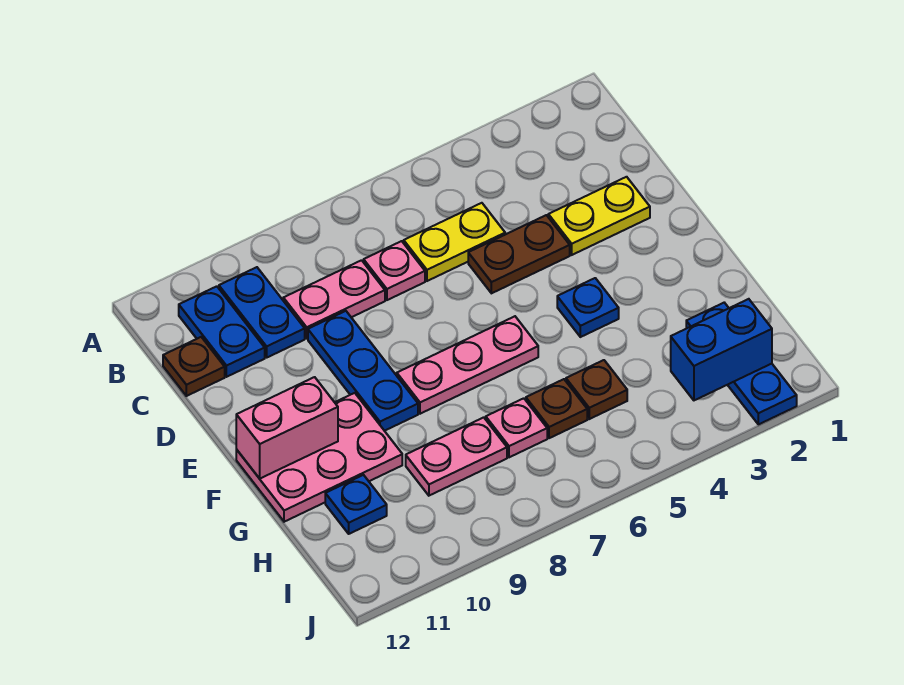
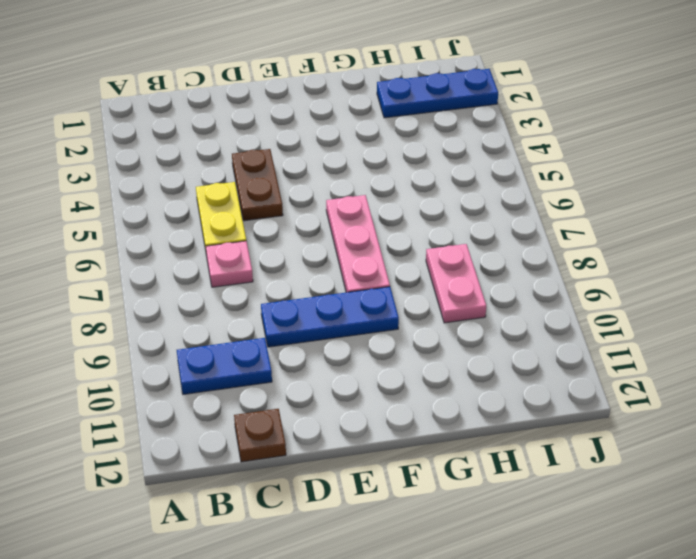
none -> blue plate B11:C11 level 1
none -> pink plate C8:C9 level 1
none -> yellow plate D2:D3 level 1

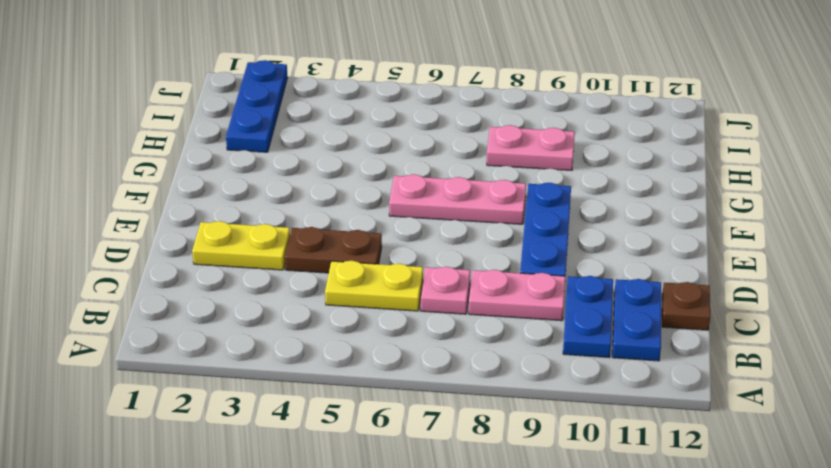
none -> blue plate F4 level 1
none -> pink plate F10:G12 level 1
none -> brown plate H5 level 1

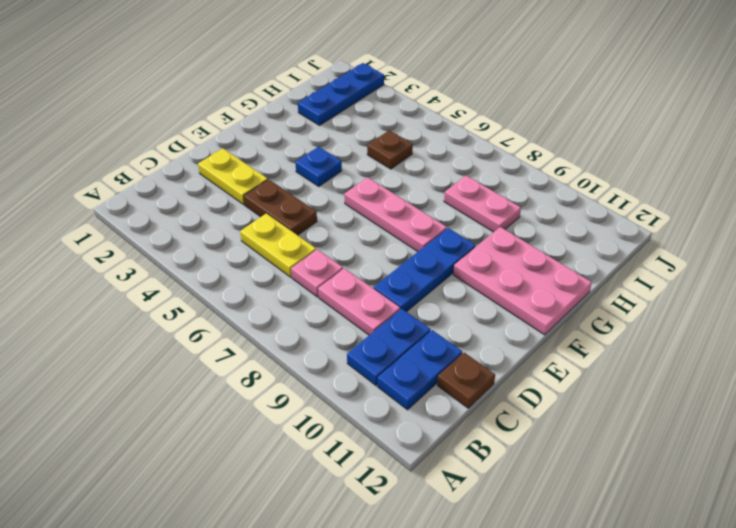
none -> brown plate H6 level 1
none -> pink plate H7 level 1
none -> blue plate H11 level 1

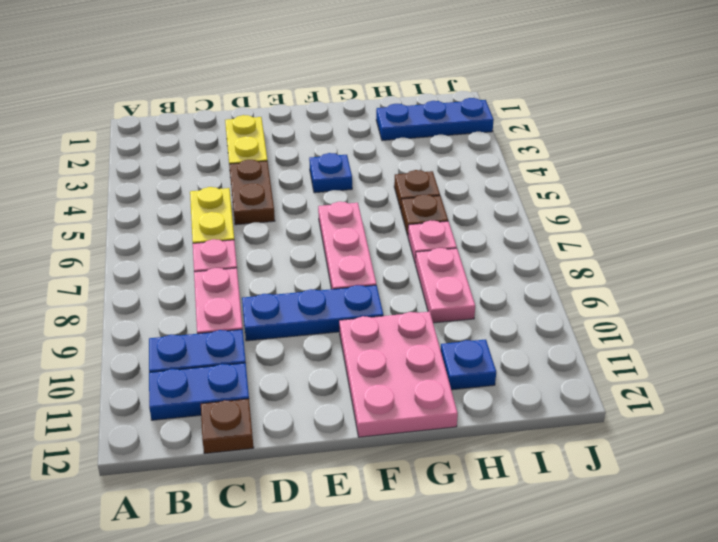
none -> pink brick F11:F12 level 2
none -> blue brick I2:I3 level 2

